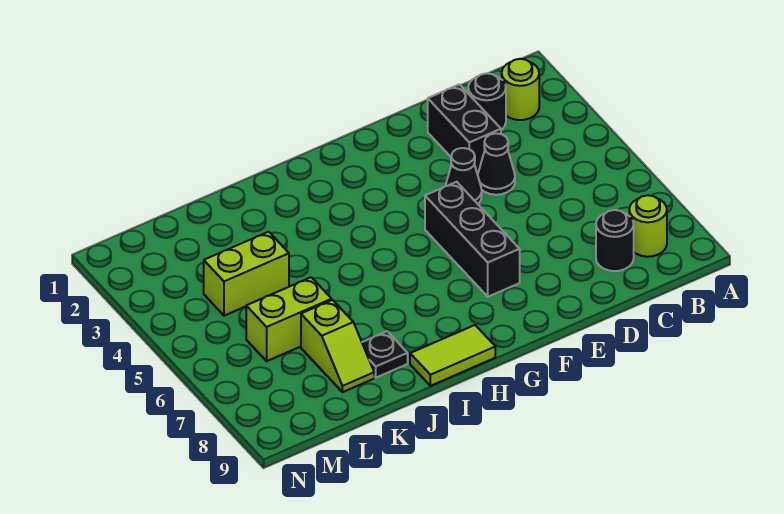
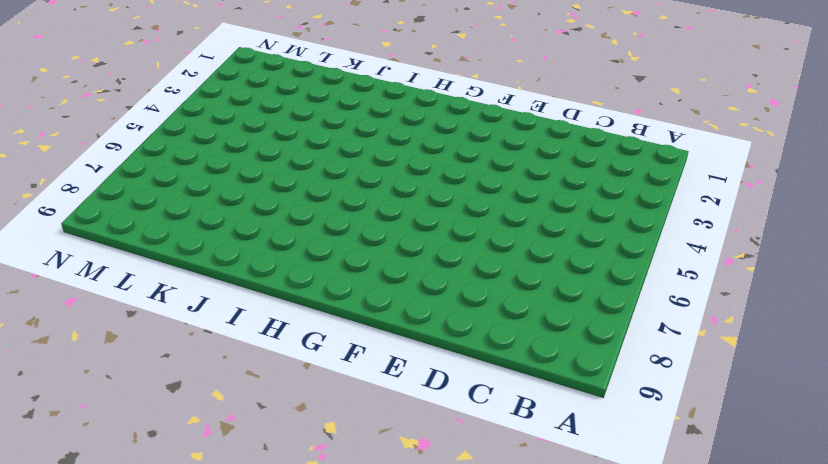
none -> lime round brick B2 level 1
none -> lime round brick B8 level 1
none -> black round brick C2 level 1

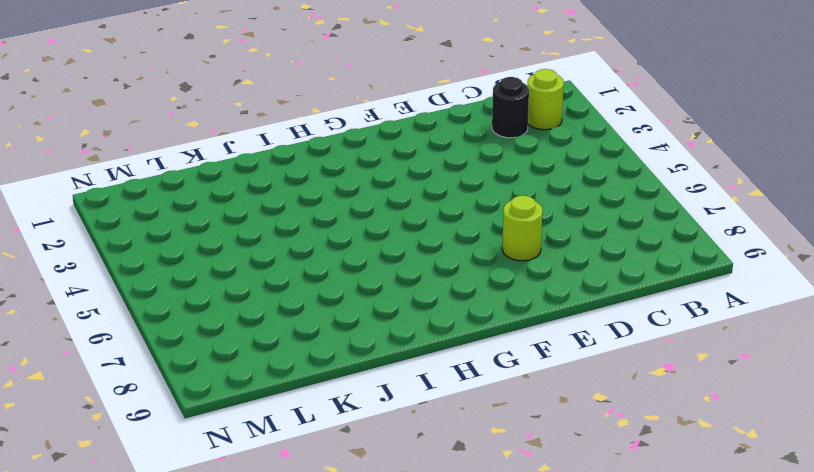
lime round brick E7 level 1 -> lime round brick B8 level 1
none -> black round brick C8 level 1
none -> black brick D2:D3 level 1
none -> black cone D4 level 1

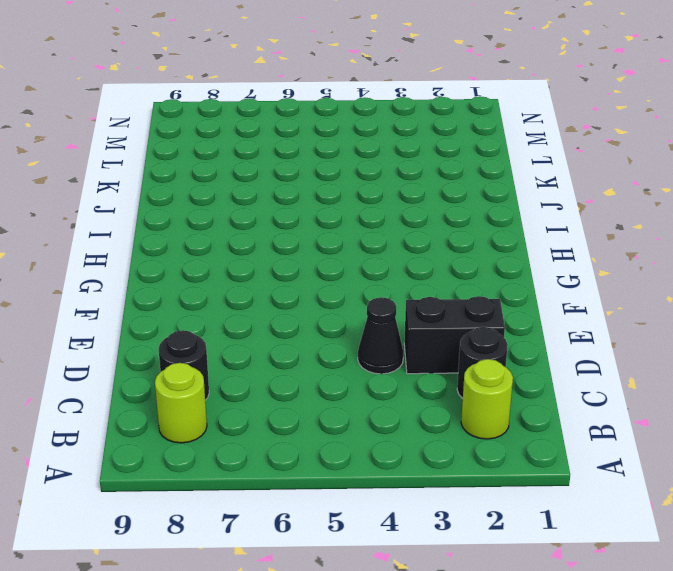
none -> black cone E4 level 1
none -> black brick F5:F7 level 1
none -> lime tile H9:I9 level 1

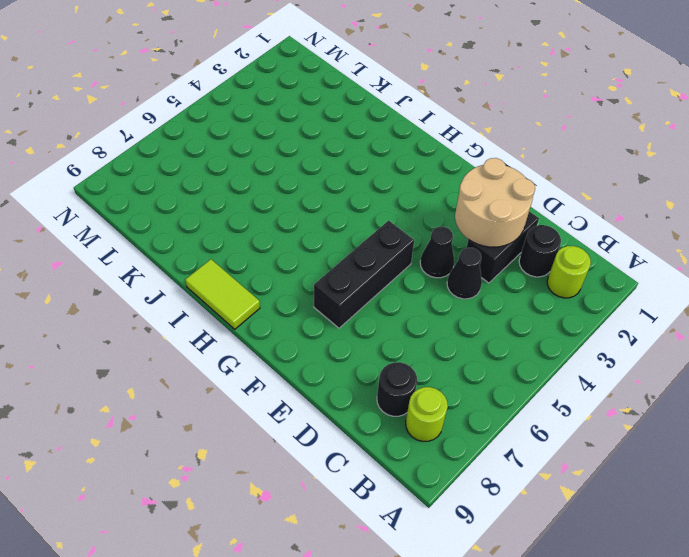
tan round brick D2:E3 level 2 -> none
none -> black plate J8 level 1
none -> lime brick K4:L4 level 1
none -> lime brick K6:L6 level 1

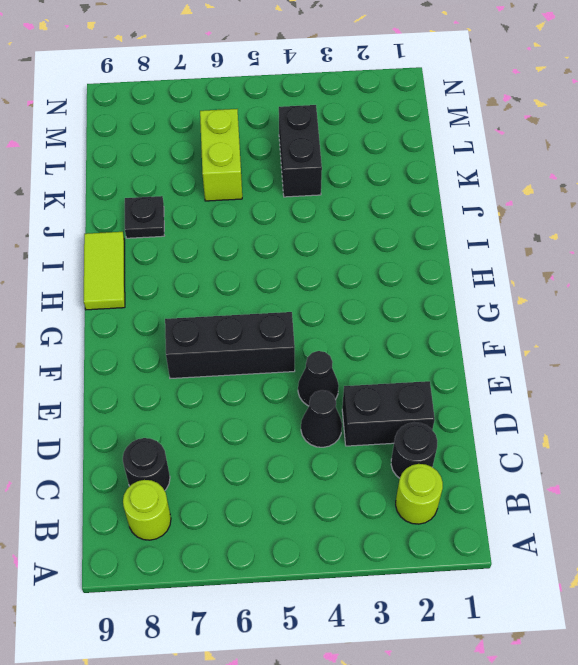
black brick K4:L4 level 1 -> lime brick K4:L4 level 1
none -> lime slope K7:K8 level 1 top 7

